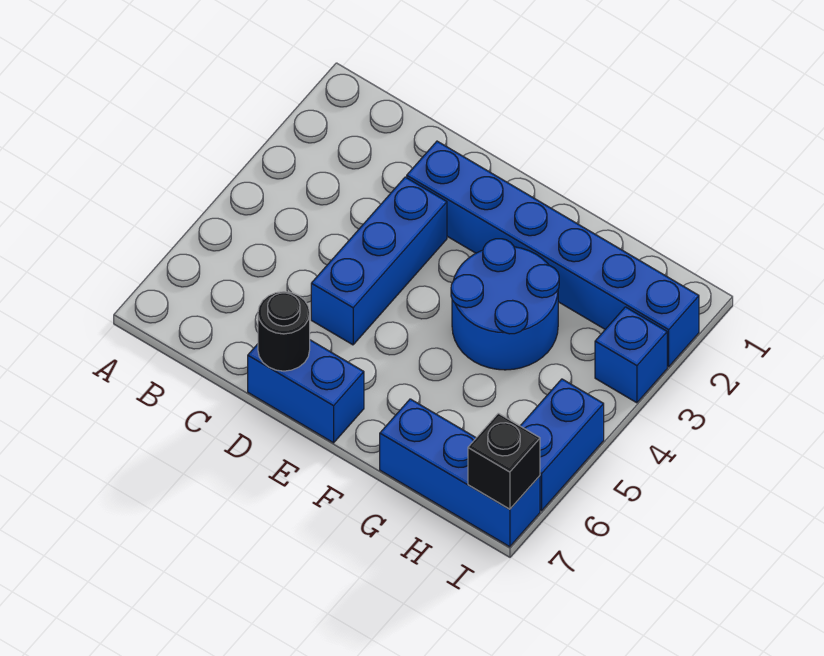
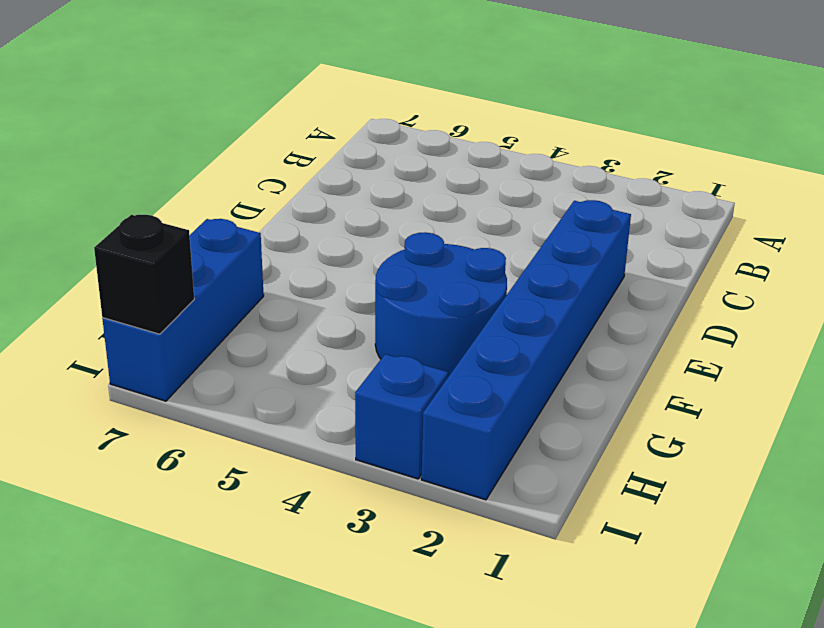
none -> blue brick D3:D5 level 1
none -> blue brick D7:E7 level 1

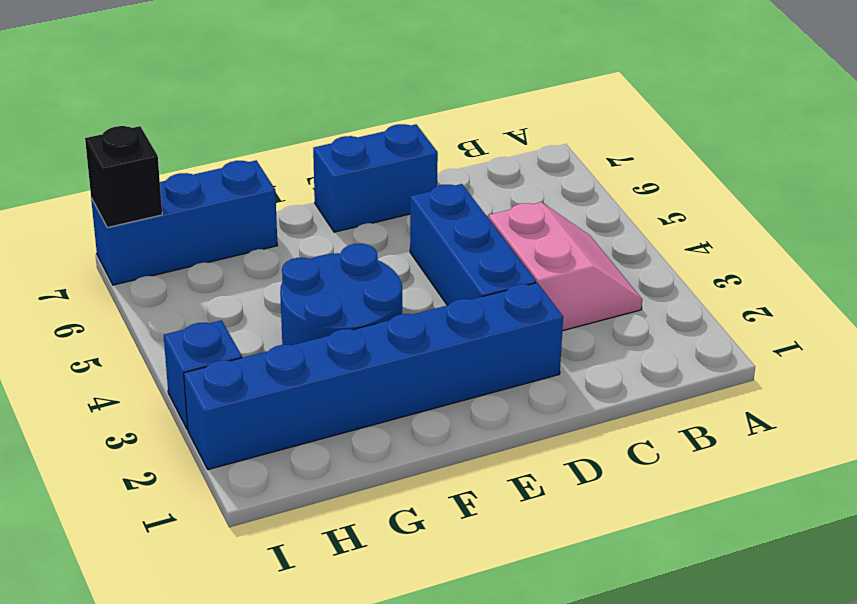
pink slope B3:C4 level 1 top C -> none
none -> blue brick I5:I6 level 1
none -> black round brick D7 level 2

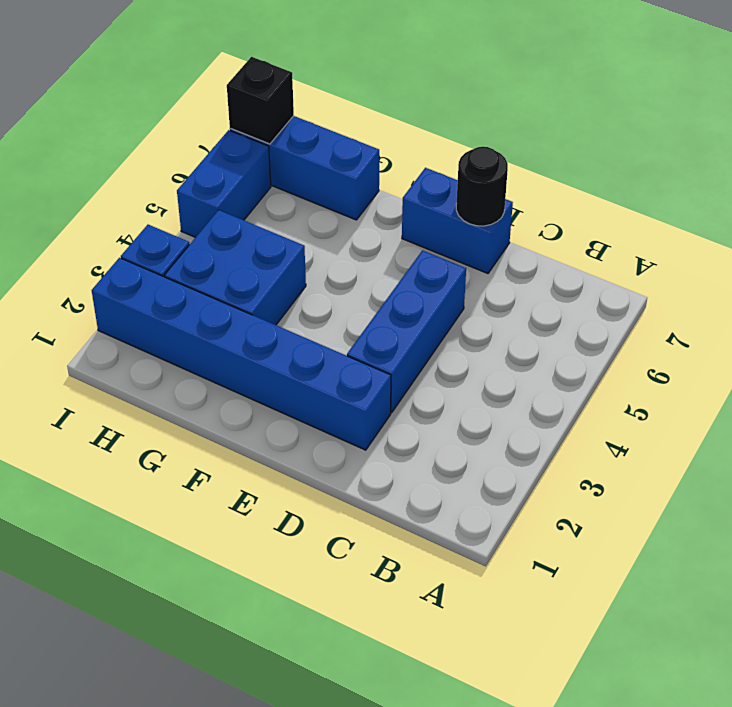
blue brick G3:H4 level 1 -> blue round brick F3:G4 level 1

